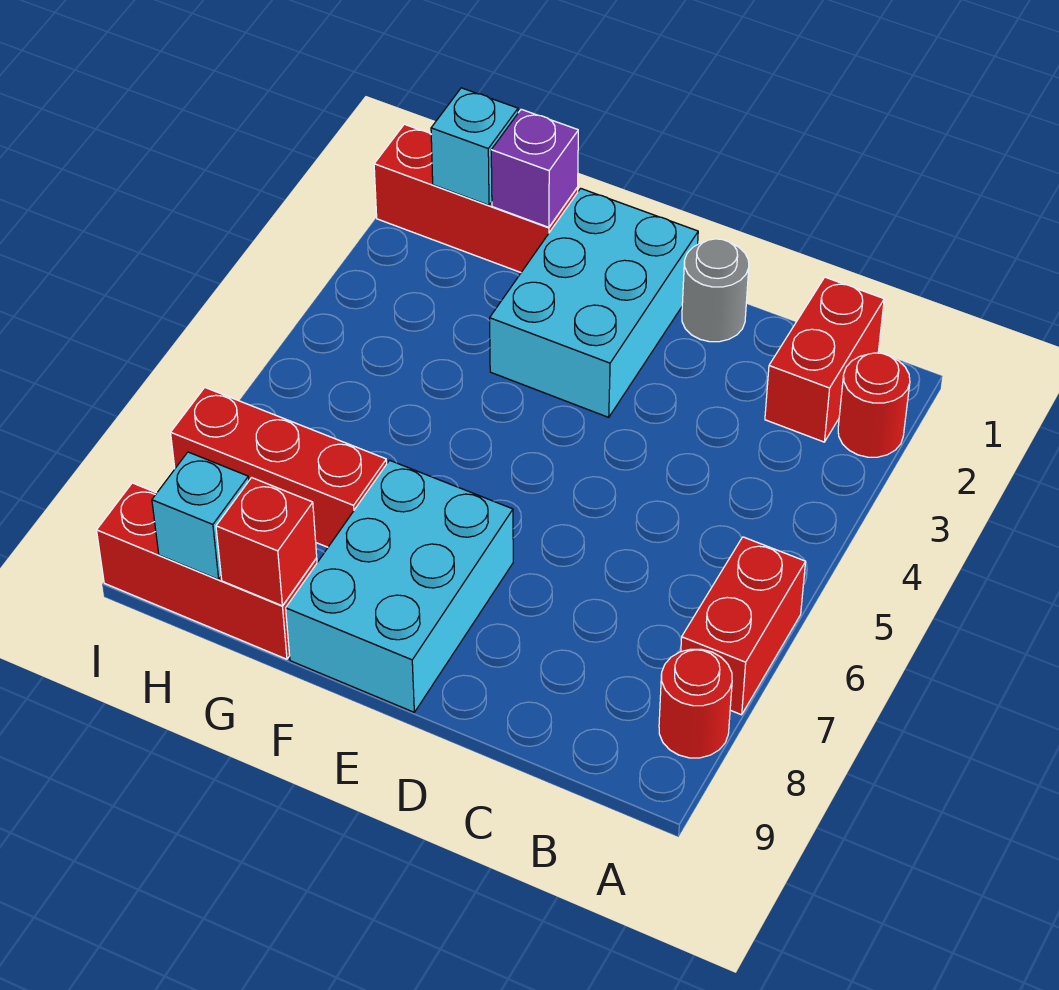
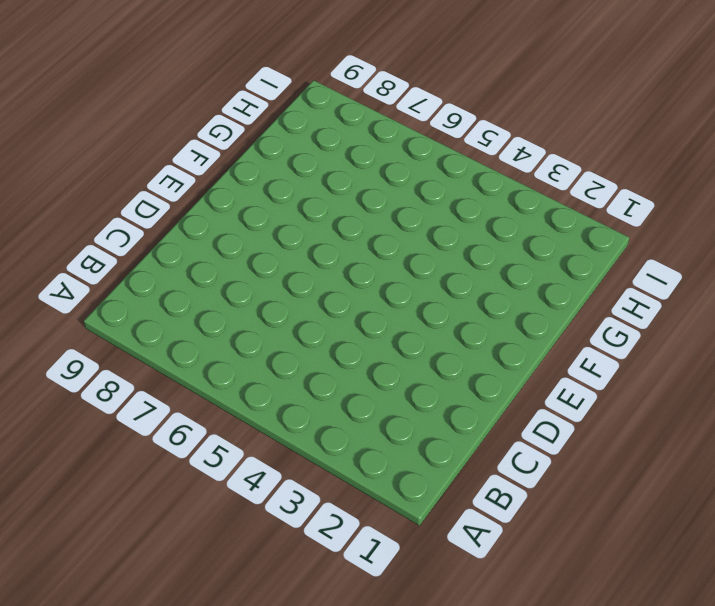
none -> red round brick A2 level 1
none -> red brick A6:A7 level 1
none -> red round brick A8 level 1

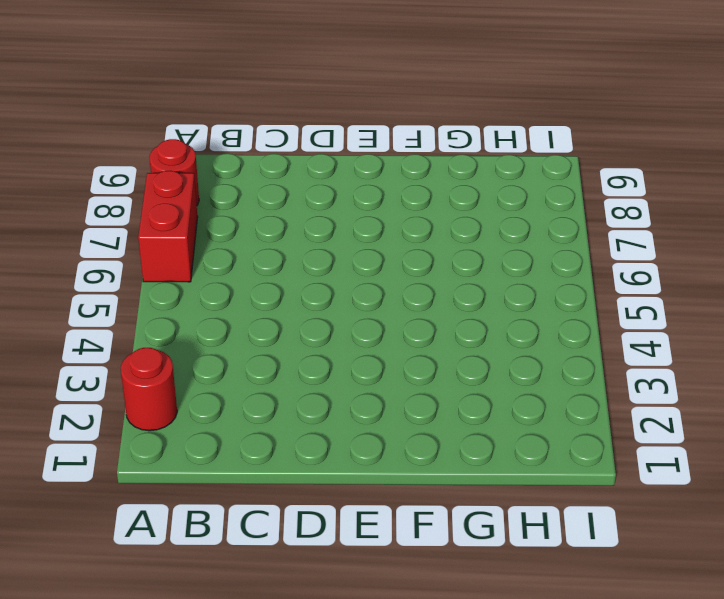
none -> red brick B1:B2 level 1
none -> grey round brick D1 level 1
none -> cyan brick E1:F3 level 1

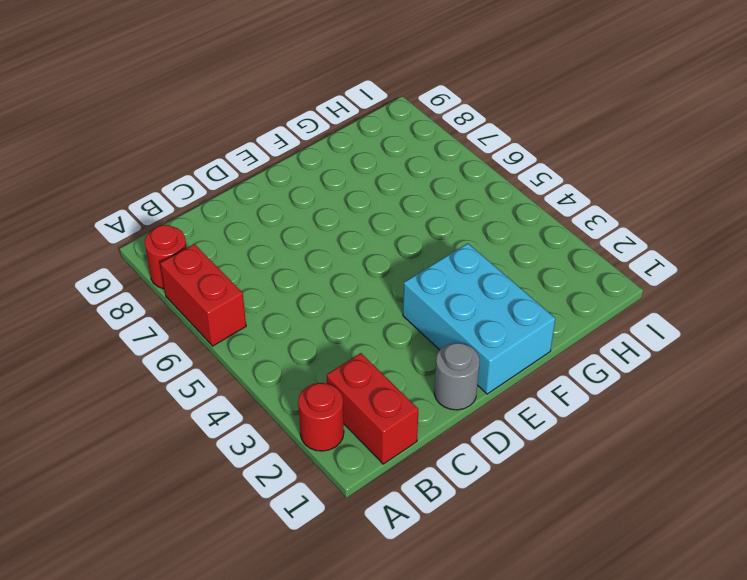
none -> cyan brick E7:F9 level 1
none -> red brick G1:I1 level 1
none -> red brick G7:I7 level 1

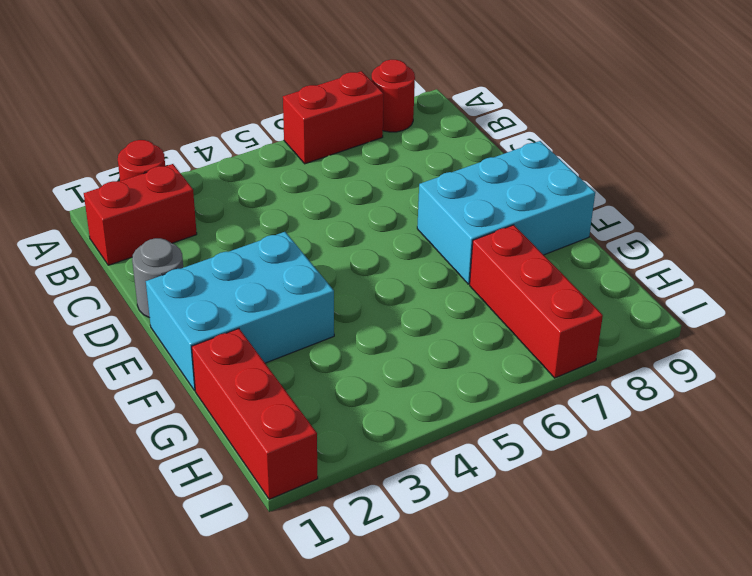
none -> red brick G9:I9 level 1
none -> purple brick G1 level 2
none -> red brick G9 level 2

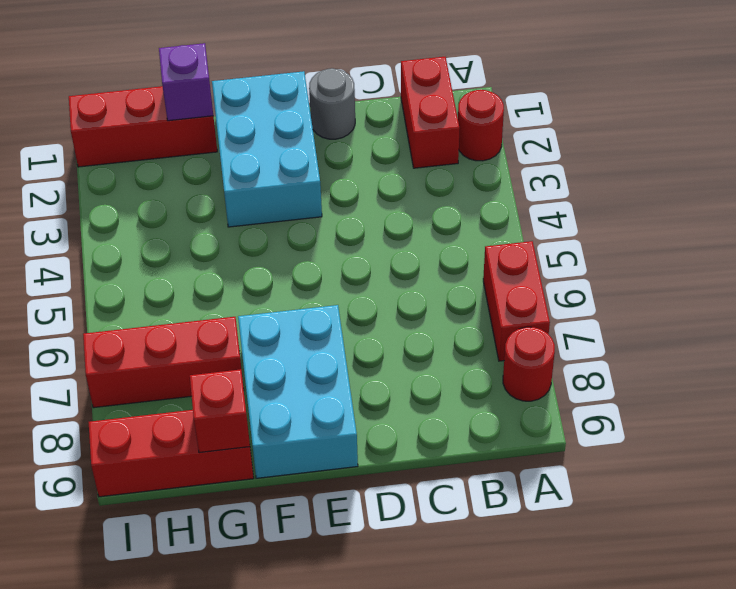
none -> cyan brick H1 level 2
none -> cyan brick H9 level 2

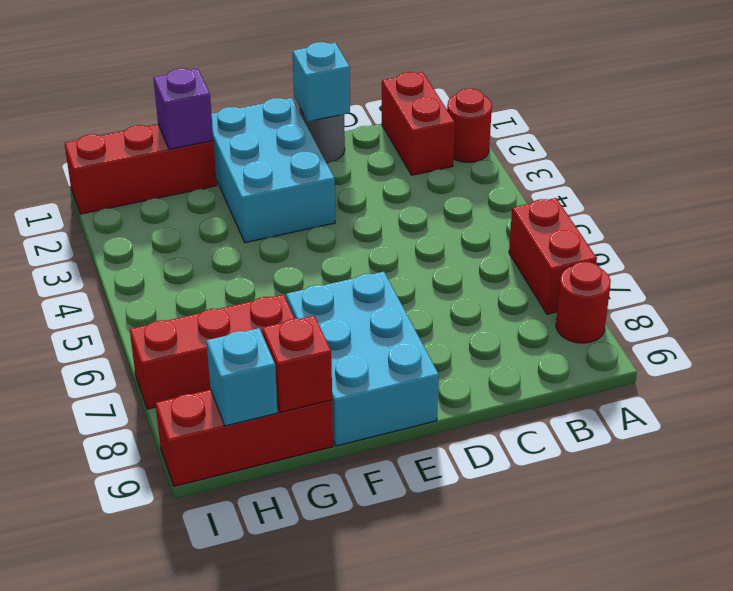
cyan brick D1 level 2 -> cyan brick H1 level 2

